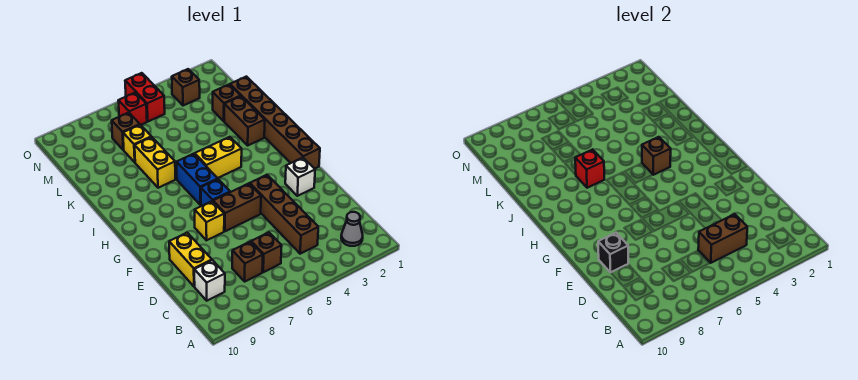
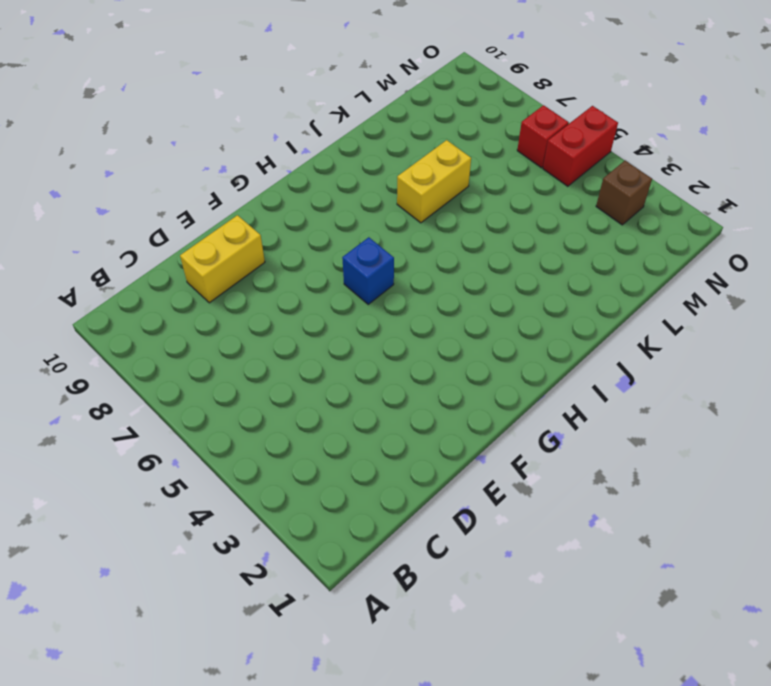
none -> grey cone B2 level 1
none -> brown brick C4:F4 level 1
none -> brown brick C6 level 1

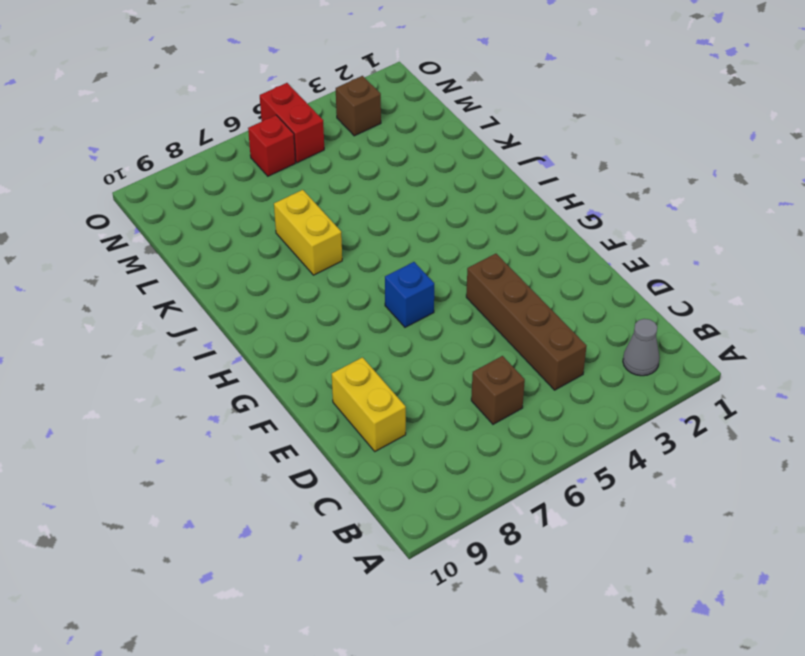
none -> brown brick C7 level 1
none -> white brick C9 level 1
none -> white brick F2 level 1

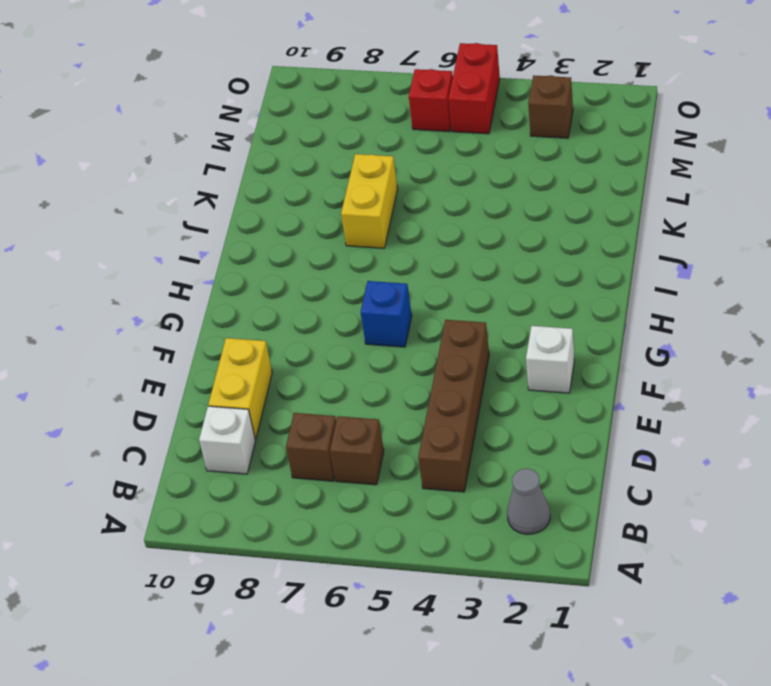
none -> brown brick F5:F6 level 1
none -> yellow brick F7 level 1
none -> brown brick G1:L1 level 1

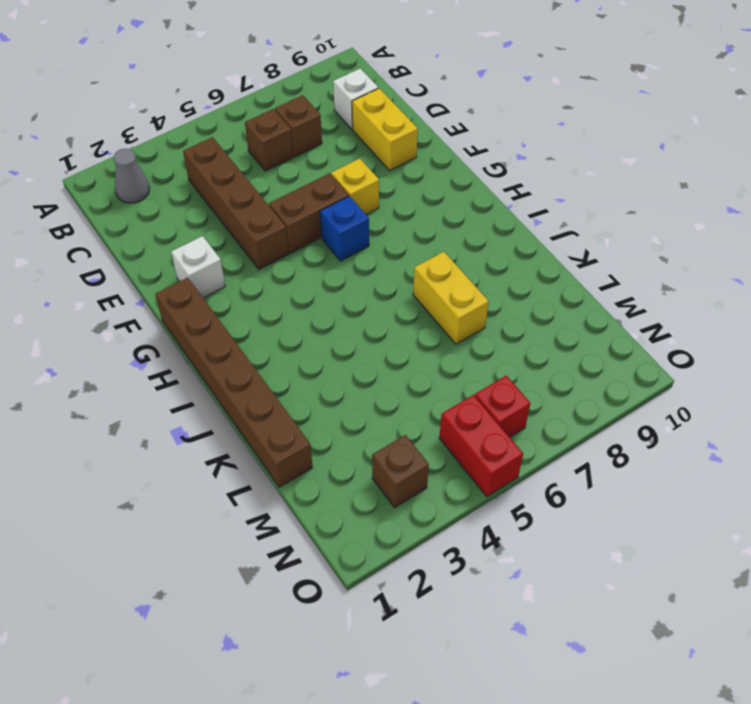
none -> blue brick H6:I6 level 1
none -> yellow brick I4:I5 level 1
none -> brown brick J2:K2 level 1

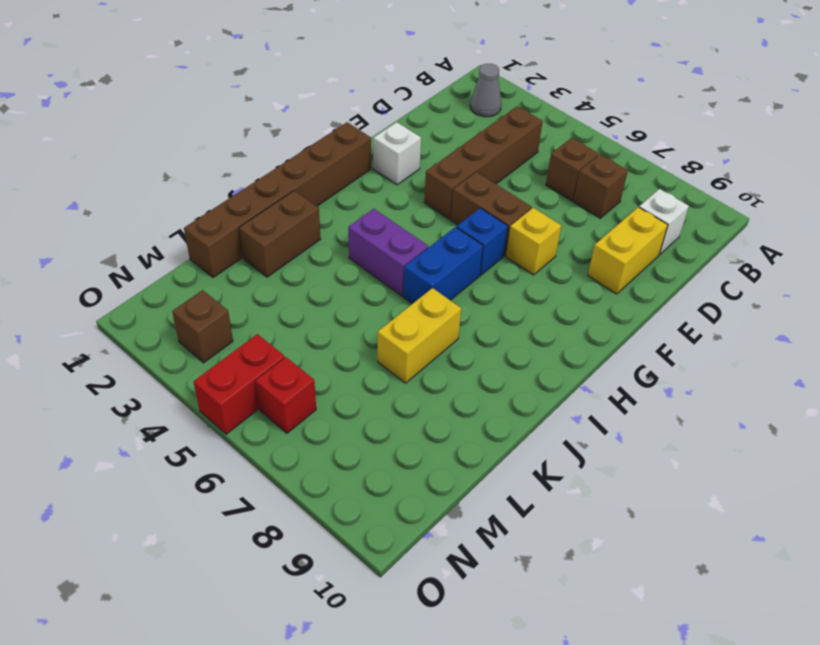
purple brick I4:I5 level 1 -> yellow brick I4:I5 level 1
none -> brown brick L2 level 1
none -> yellow brick L7 level 1
none -> brown brick M7 level 1

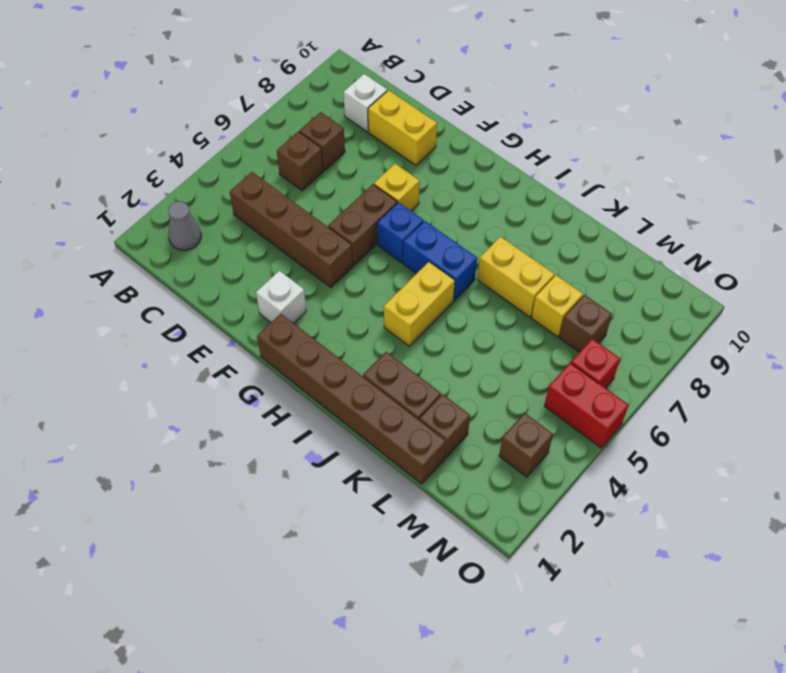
none -> brown brick C4:C5 level 2
none -> black brick E9 level 2
none -> brown brick I4 level 2

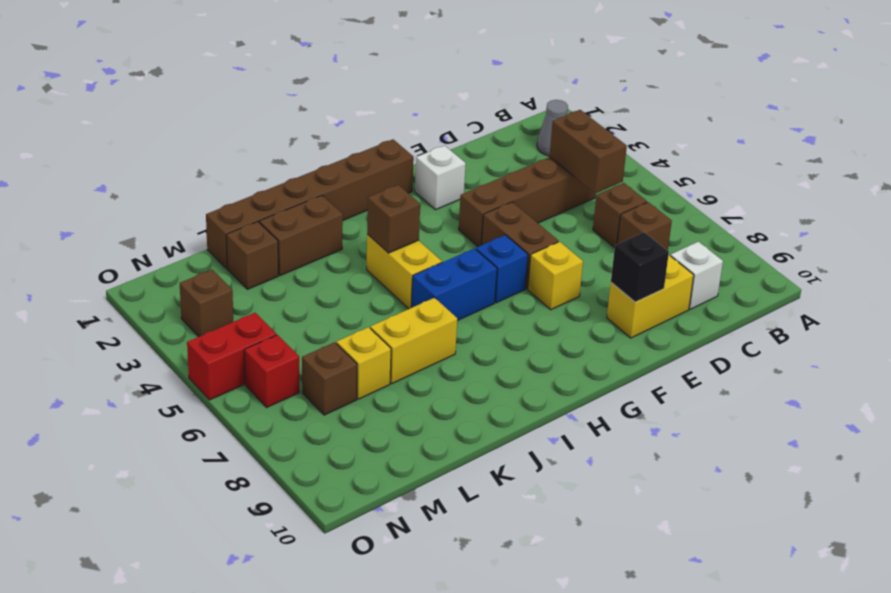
none -> red brick J7 level 2

